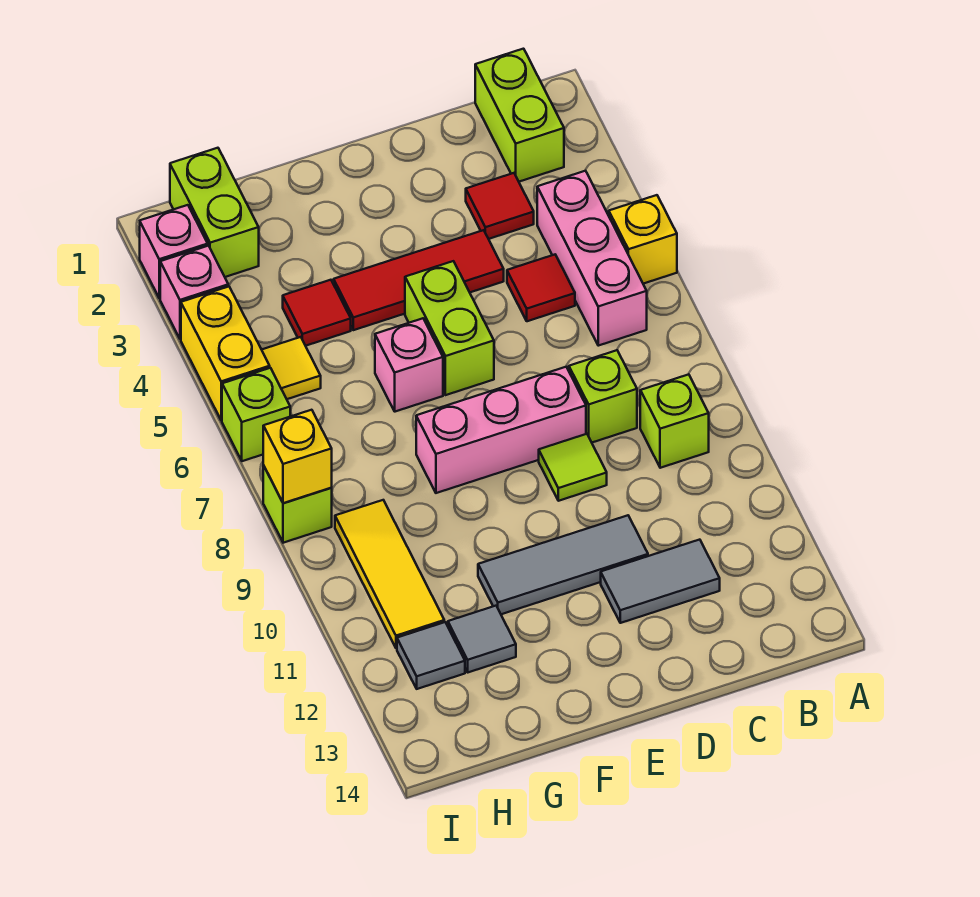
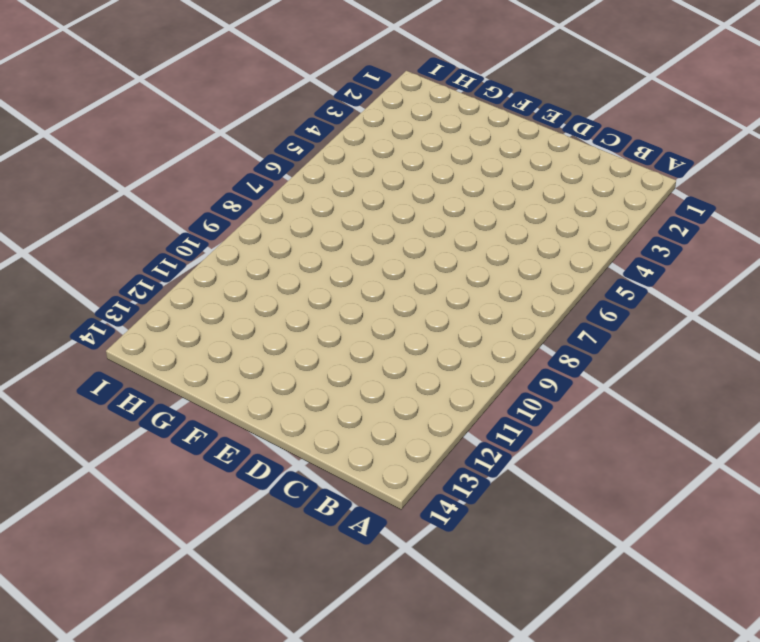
none -> yellow brick A5 level 1
none -> lime brick B1:B2 level 1
none -> pink brick B4:B6 level 1

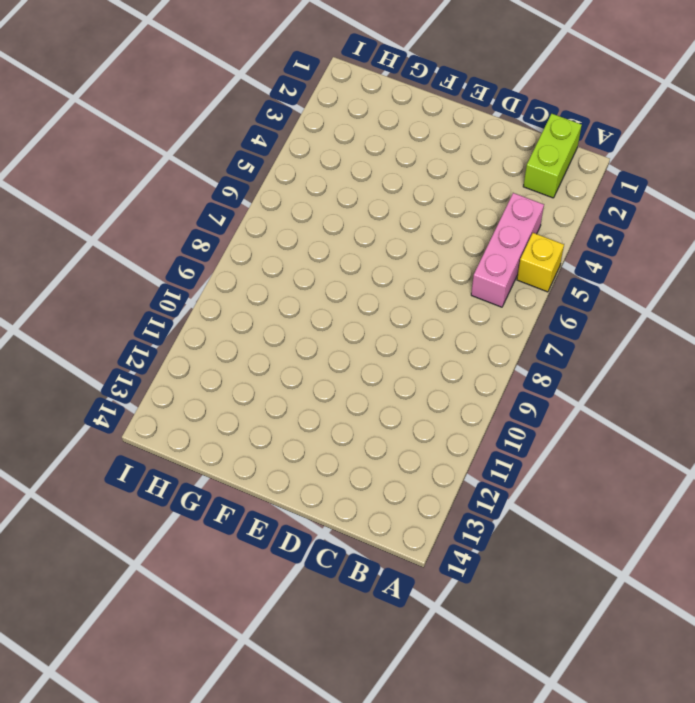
none -> lime brick B9 level 1
none -> red tile C3 level 1
none -> red tile C5 level 1

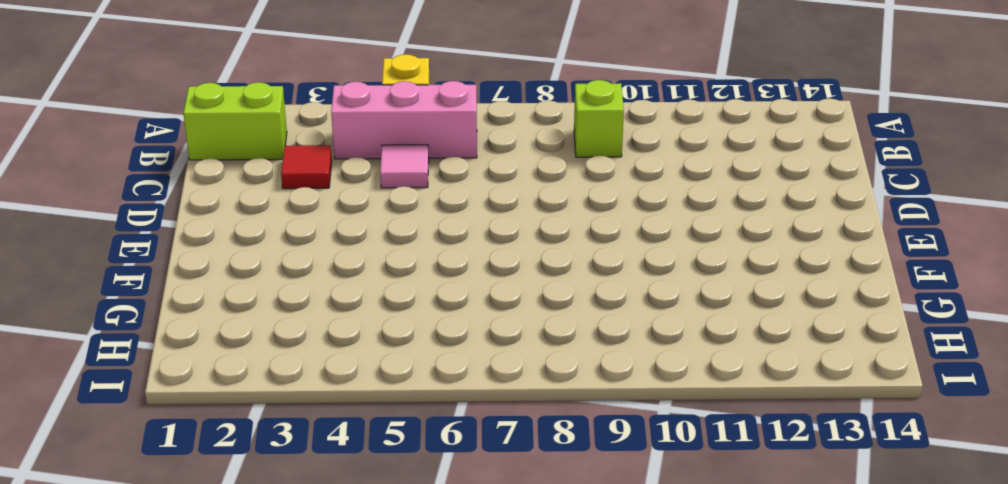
pink tile C5 level 1 -> red tile C5 level 1
none -> lime brick C8 level 1
none -> grey tile C12:D12 level 1
none -> red tile D4:F4 level 1

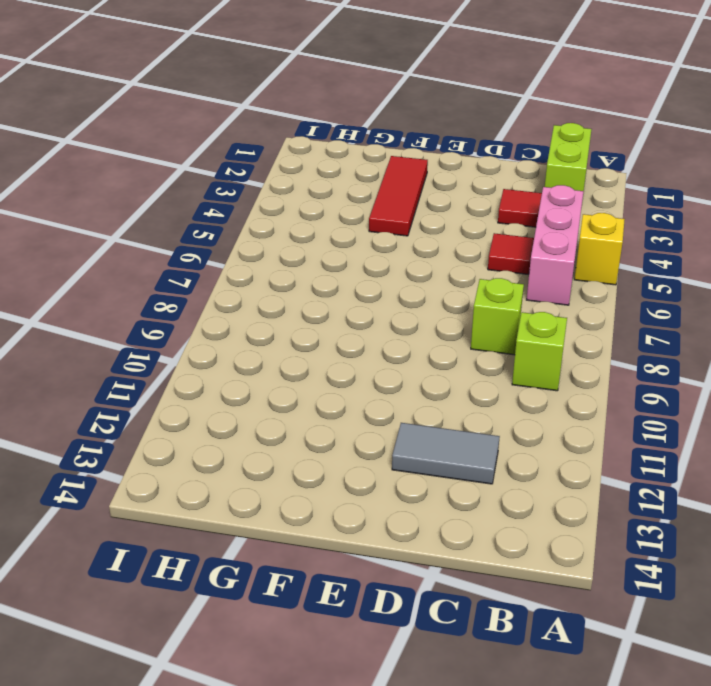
red tile F2:F4 level 1 -> red tile D4:F4 level 1
none -> pink brick D8:F8 level 1
none -> lime tile D9 level 1
none -> grey tile D11:F11 level 1

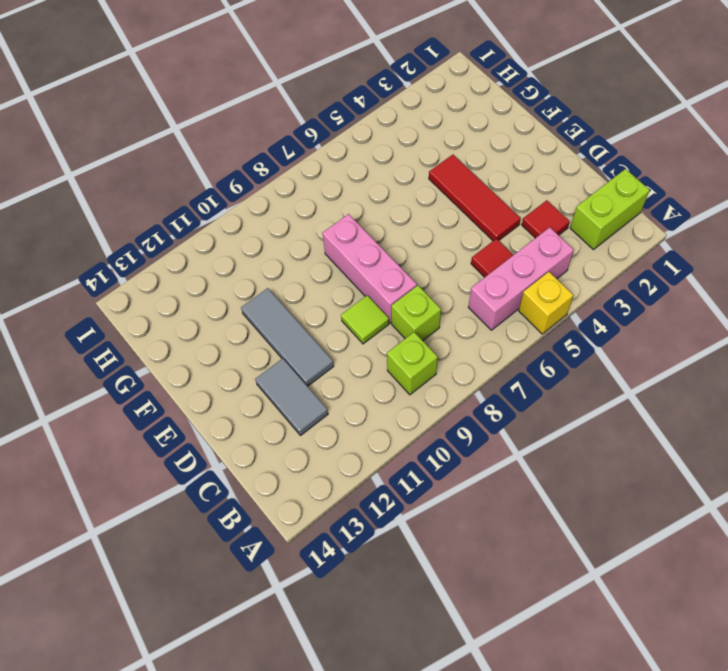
none -> lime brick E5:E6 level 1
none -> pink brick F6 level 1
none -> red tile G4 level 1

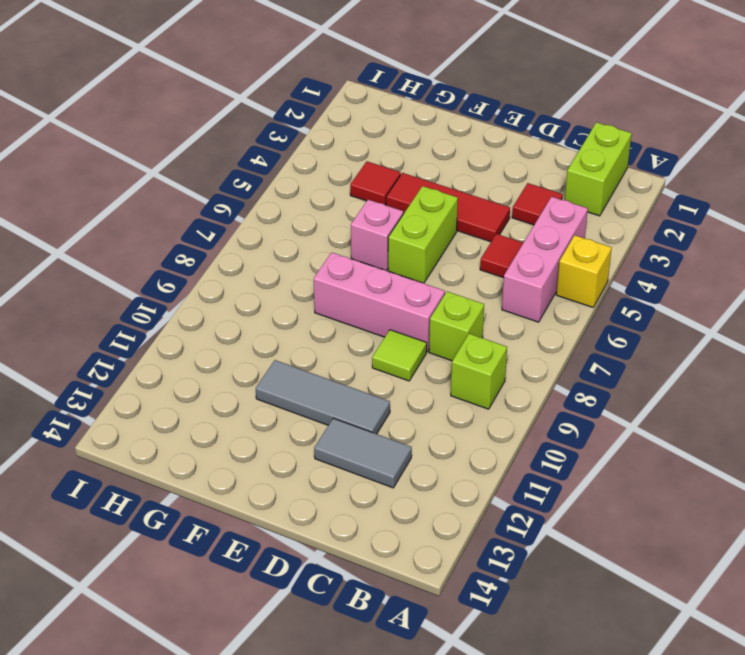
none -> grey tile G12 level 1
none -> lime brick H1:H2 level 1
none -> yellow tile H5 level 1

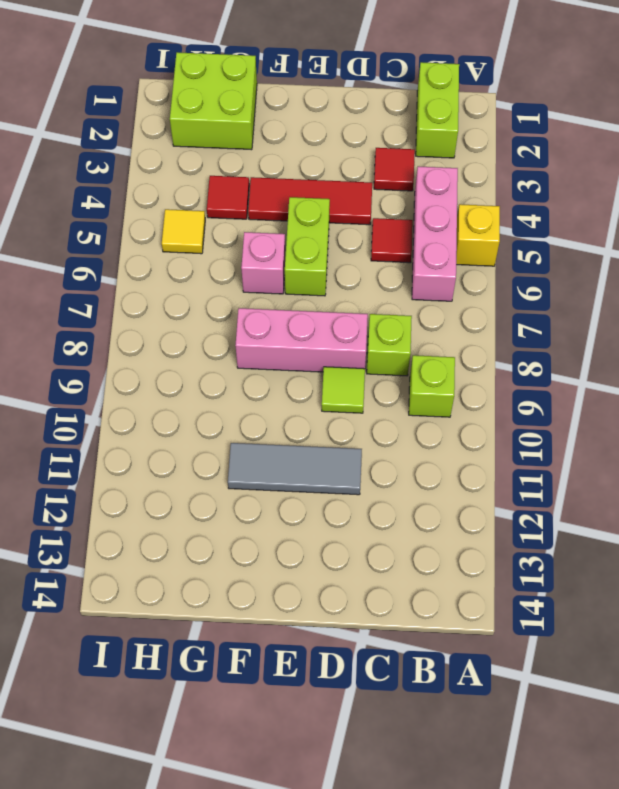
lime brick G1:H2 level 1 -> lime brick H1:H2 level 1
none -> grey tile C12:D12 level 1
none -> grey tile G12 level 1
none -> yellow tile H9:H11 level 1

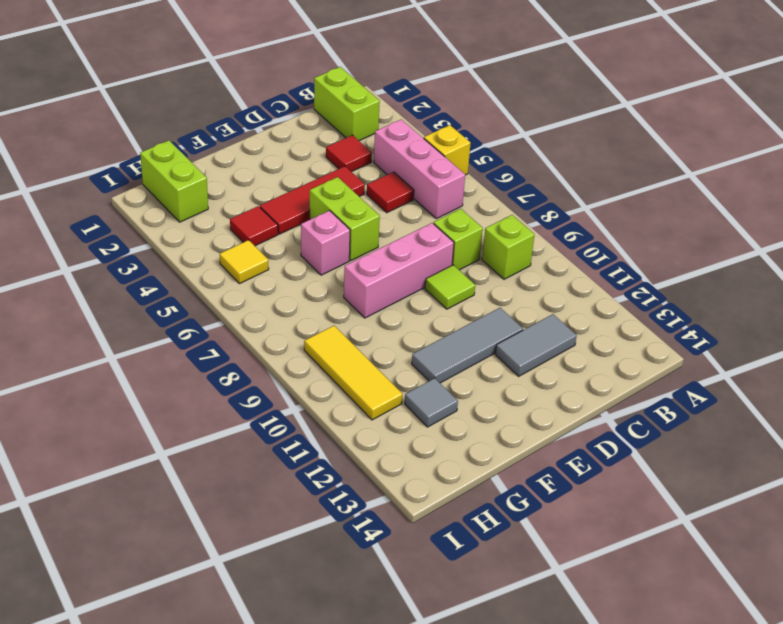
none -> grey tile H12 level 1
none -> pink brick I2 level 1
none -> pink brick I3 level 1

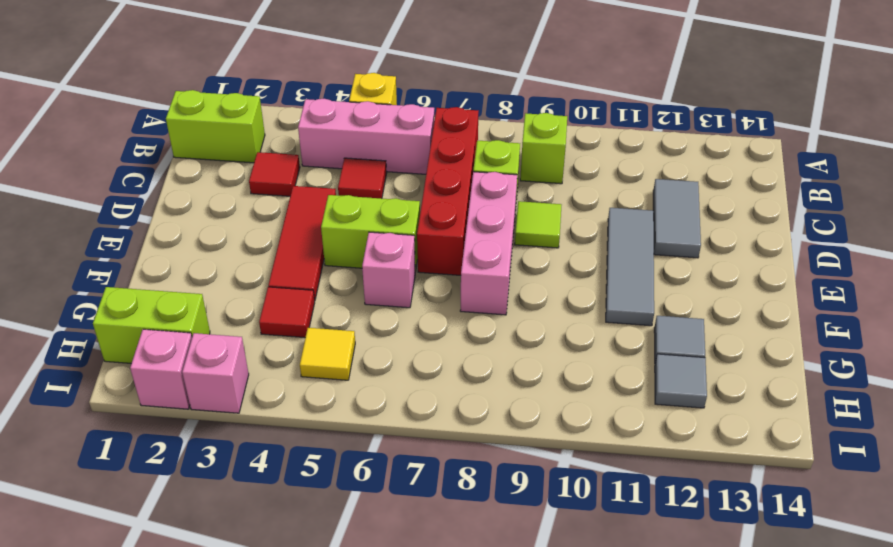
red brick B7:E7 level 1 -> none
none -> yellow tile H9:H11 level 1
none -> yellow brick I4:I5 level 1
none -> lime brick I6 level 1

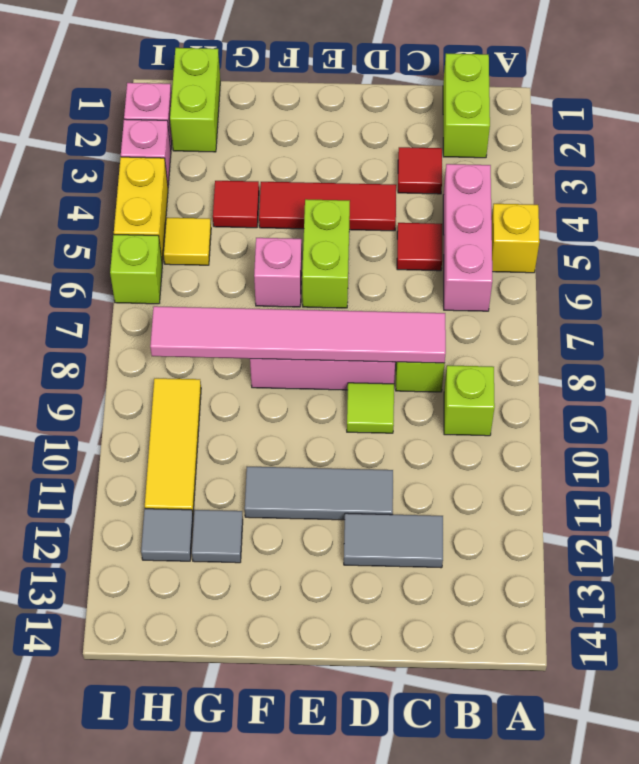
pink tile C8:H8 level 2 -> none
none -> lime brick I8 level 1
none -> yellow brick I8 level 2

